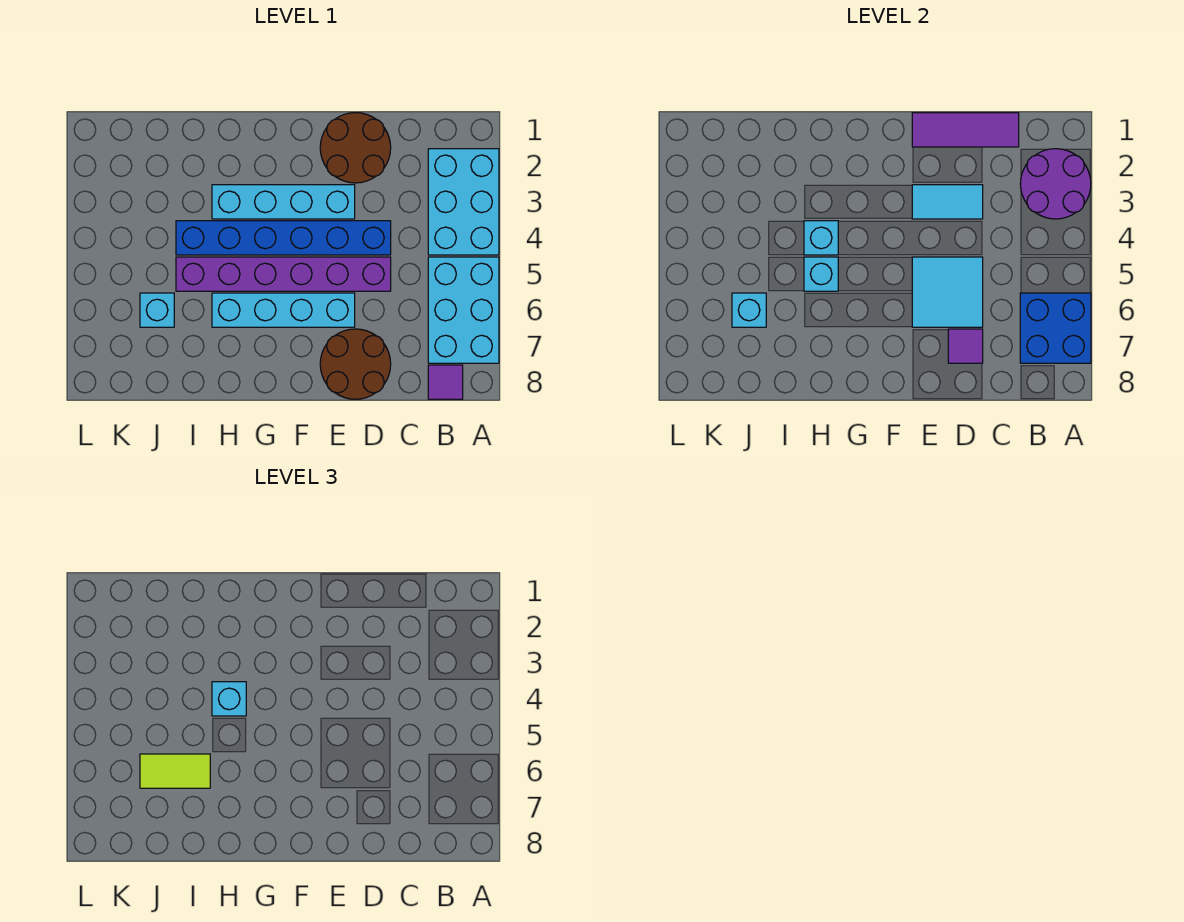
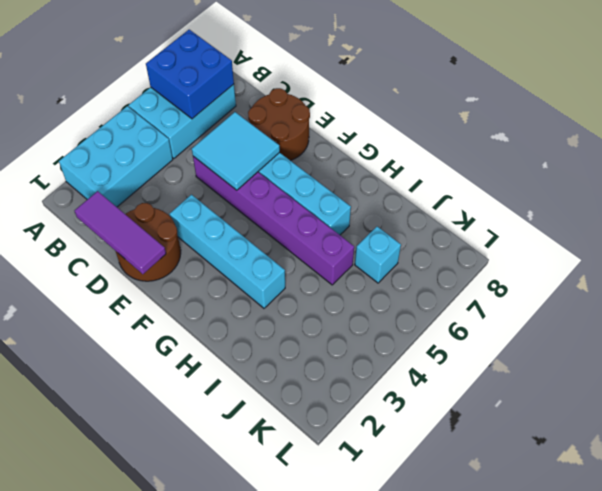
none -> purple tile B8 level 1
none -> blue brick D4:I4 level 1
none -> purple round brick A2:B3 level 2

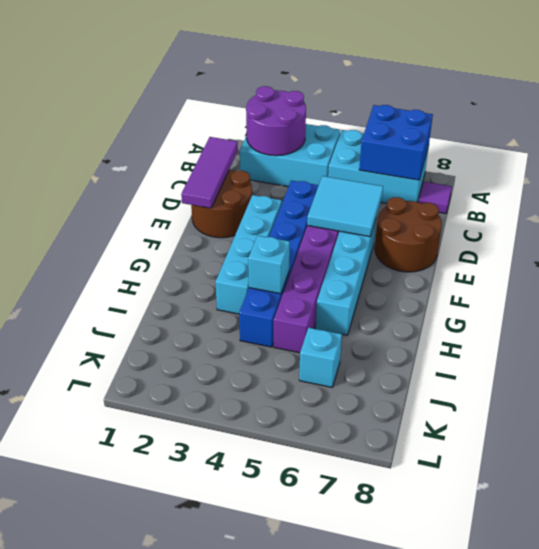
none -> cyan tile D3:E3 level 2
none -> purple tile D7 level 2
none -> cyan brick H5 level 2

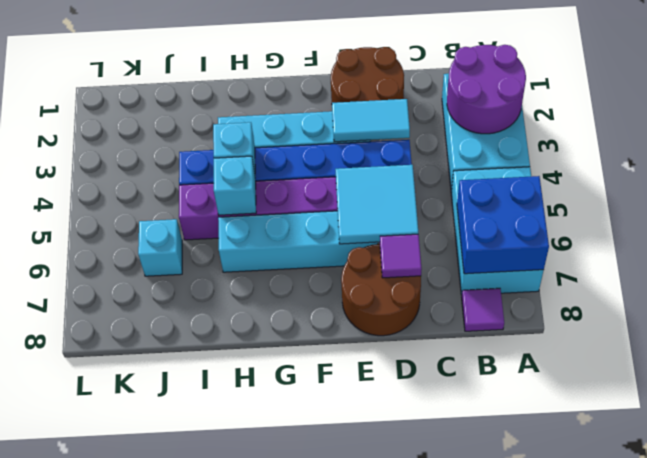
none -> purple tile C1:E1 level 2
none -> cyan brick J6 level 2
none -> cyan brick H4 level 3

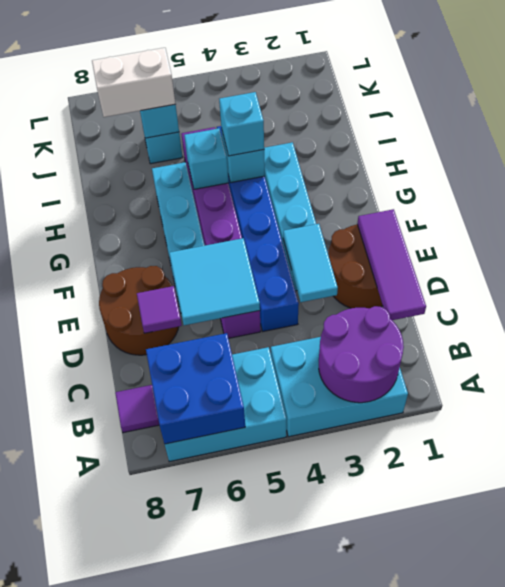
white brick J6:J7 level 3 -> lime tile I6:J6 level 3

